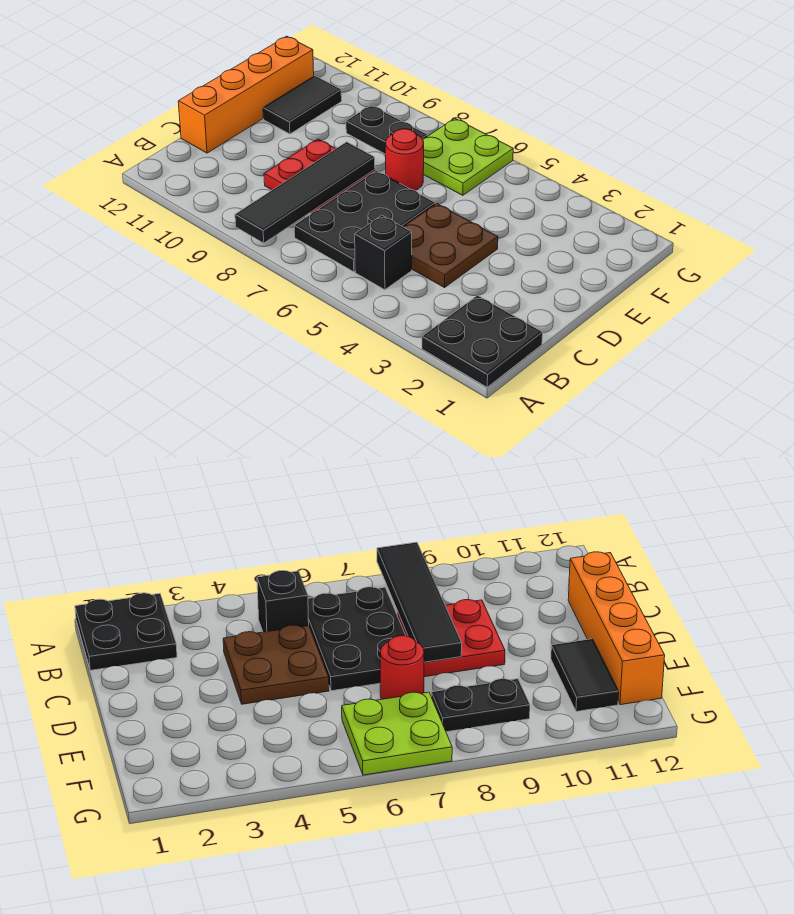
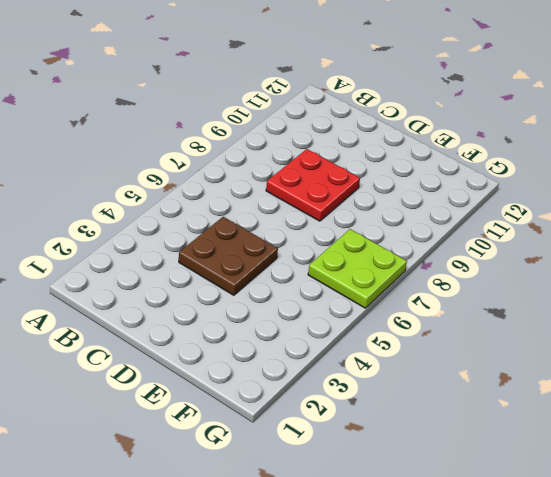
none -> black plate A1:B2 level 1
none -> black brick B5 level 1

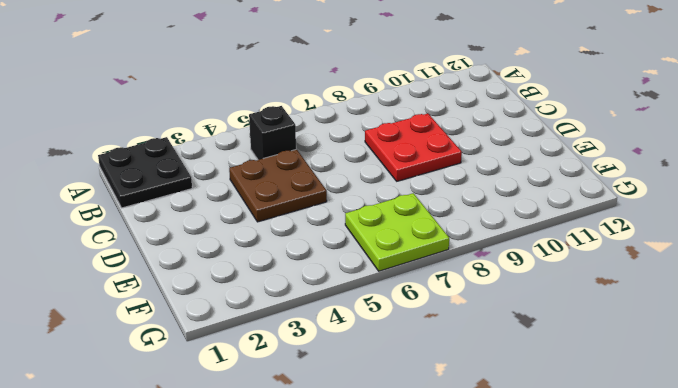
none -> black plate B6:D7 level 1
none -> orange brick C12:F12 level 1

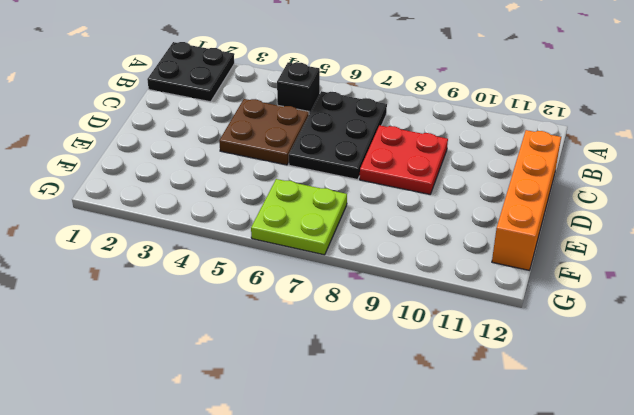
none -> red round brick E7 level 1
none -> black tile E11:F11 level 1

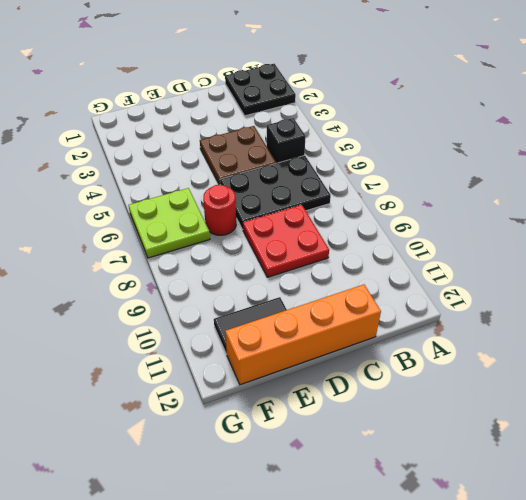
none -> black plate F8:F9 level 1
none -> black tile A8:D8 level 2

